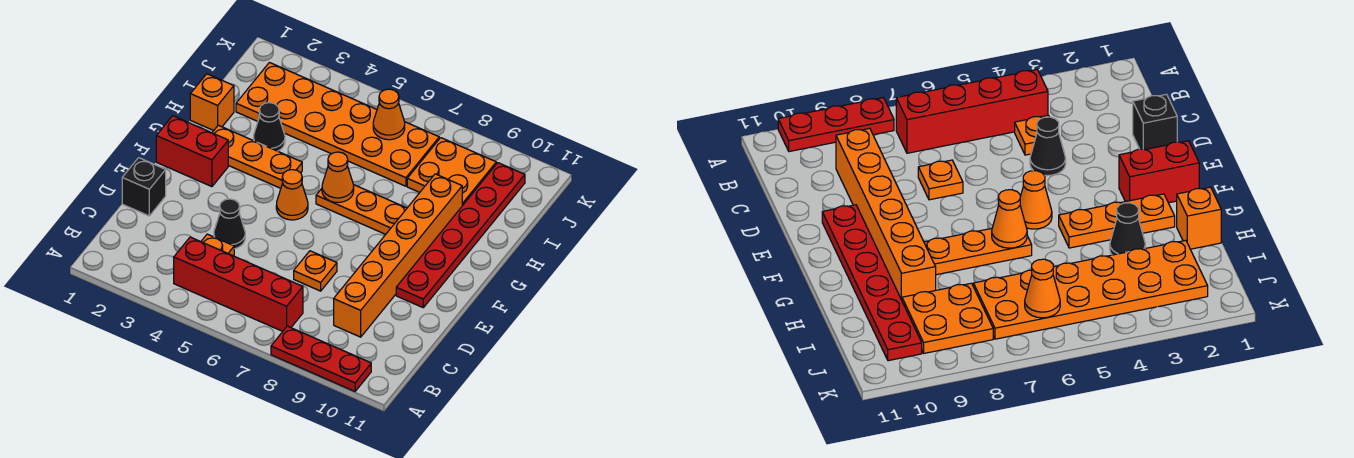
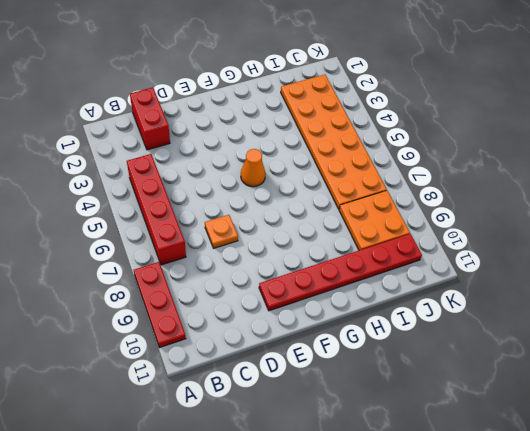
red brick C1:C2 level 1 -> red brick F1:F2 level 1
none -> orange plate C4 level 1
none -> orange brick C9:H9 level 1
none -> black brick D1 level 1

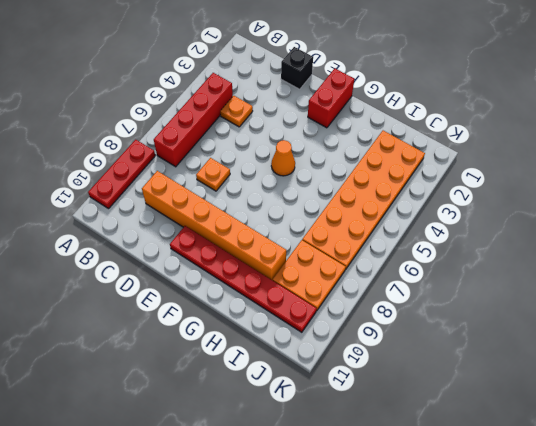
none -> black cone D4 level 1
none -> orange plate G2:G4 level 1
none -> orange plate G6:G8 level 1

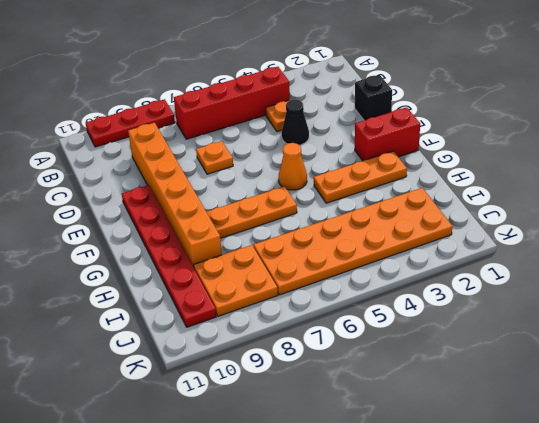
none -> orange brick H1 level 1
none -> black cone H3 level 1
none -> orange cone G6 level 2

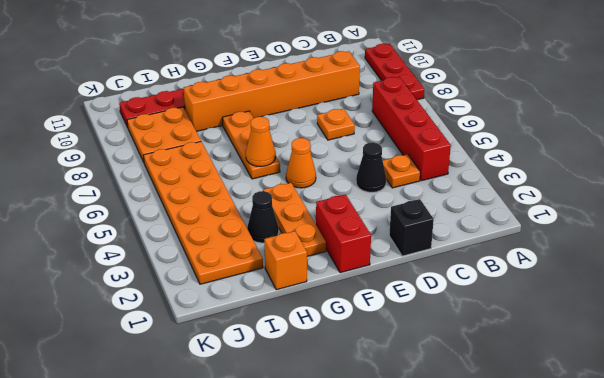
none -> orange cone J6 level 2

